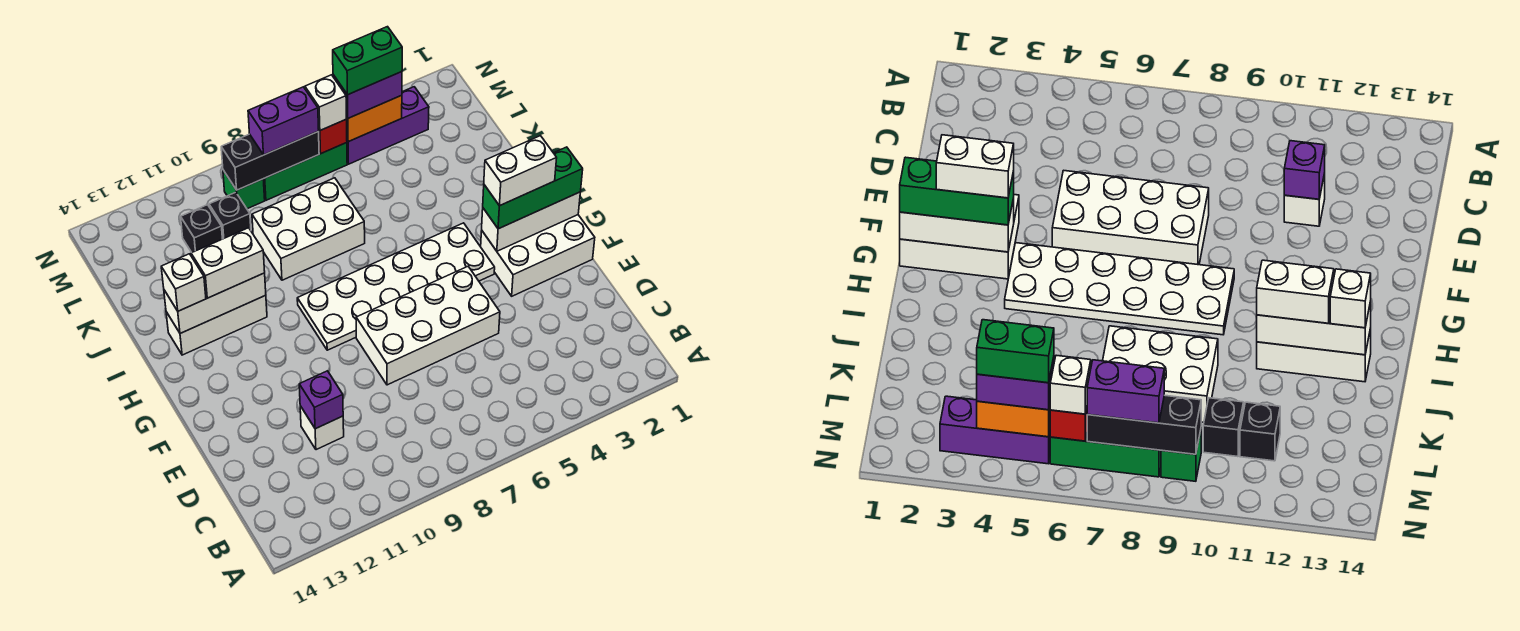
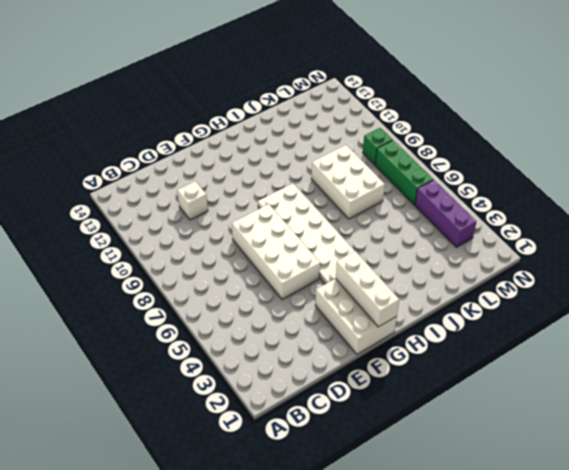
none -> white brick I11:I13 level 1
none -> black brick L10 level 1
none -> black brick L11 level 1

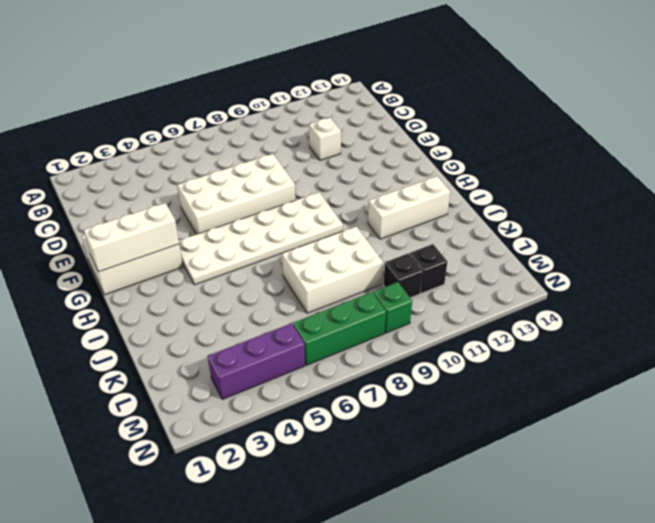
none -> purple brick D11 level 2
none -> white brick I11:I13 level 2
none -> orange brick M4:M5 level 2

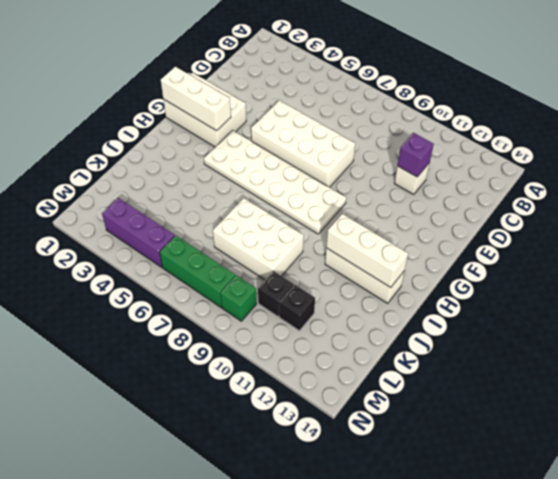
none -> orange brick M4:M5 level 2
none -> red brick M6 level 2
none -> black brick M7:M9 level 2

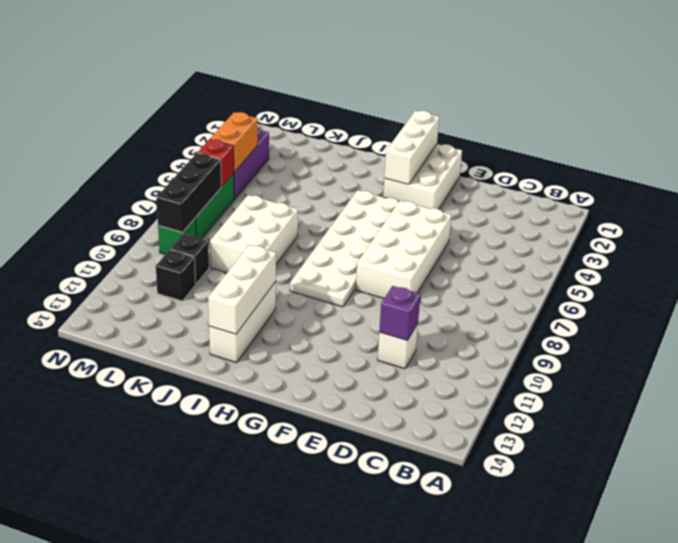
none -> green brick G1:G3 level 3
none -> white brick I11:I12 level 3
none -> white brick I13 level 3

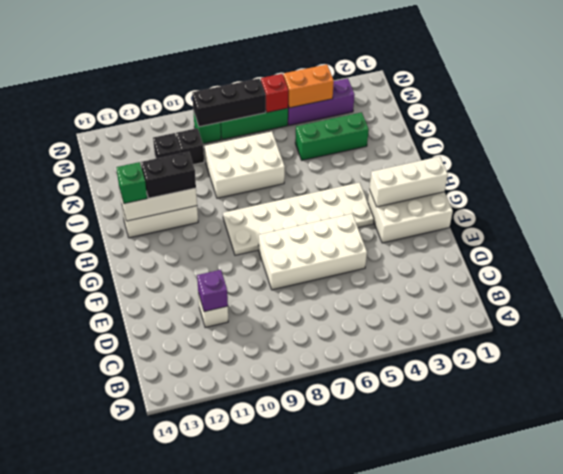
black brick I11:I12 level 3 -> white brick I11:I12 level 3
green brick I13 level 3 -> white brick I13 level 3
green brick K3:K5 level 1 -> green brick G1:G3 level 3
none -> purple brick M4:M5 level 3
none -> white brick M6 level 3
none -> purple brick M7:M8 level 3

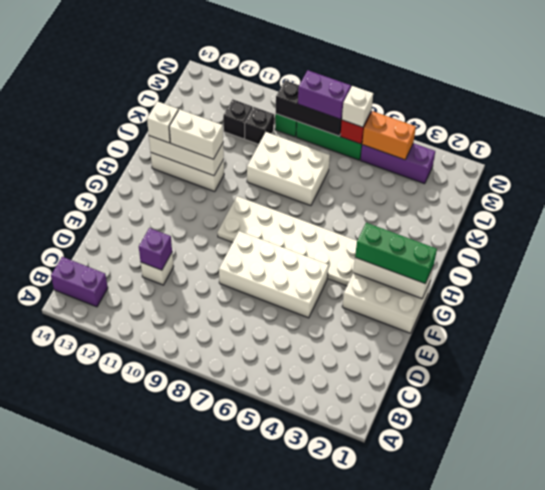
purple brick B13:B14 level 1 -> purple brick M4:M5 level 3
none -> white brick G2:G3 level 4
none -> green brick M4:M5 level 4

